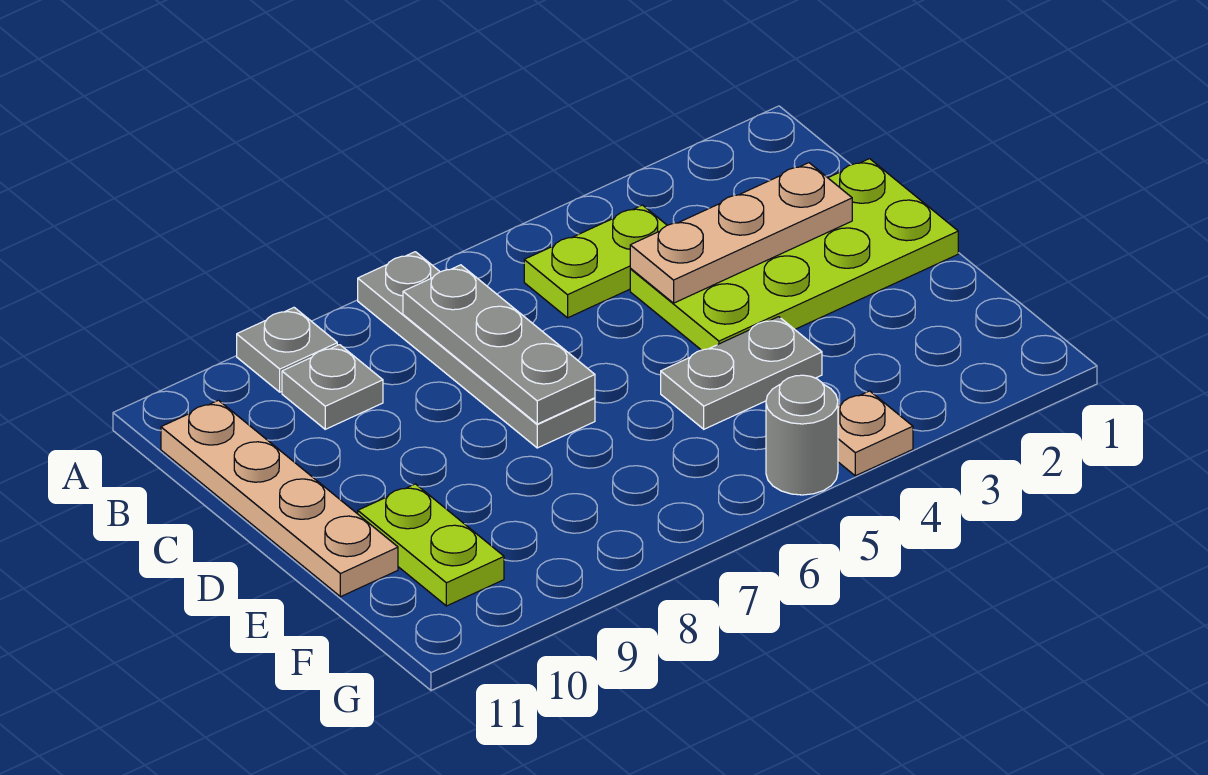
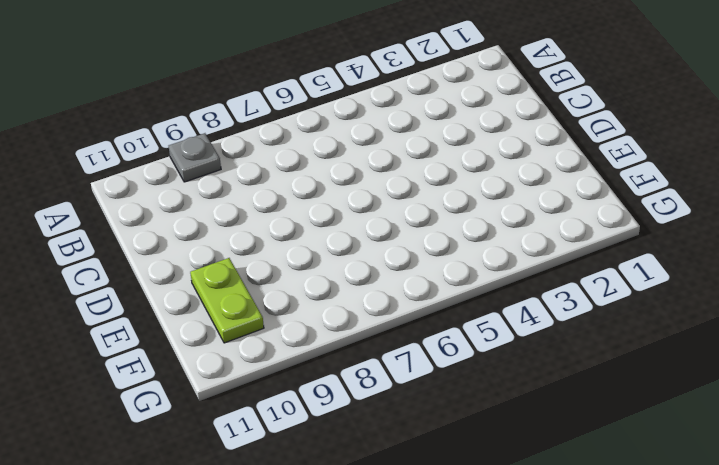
none -> grey plate A7:D7 level 1
none -> lime plate B4:B5 level 1
none -> grey plate B9 level 1

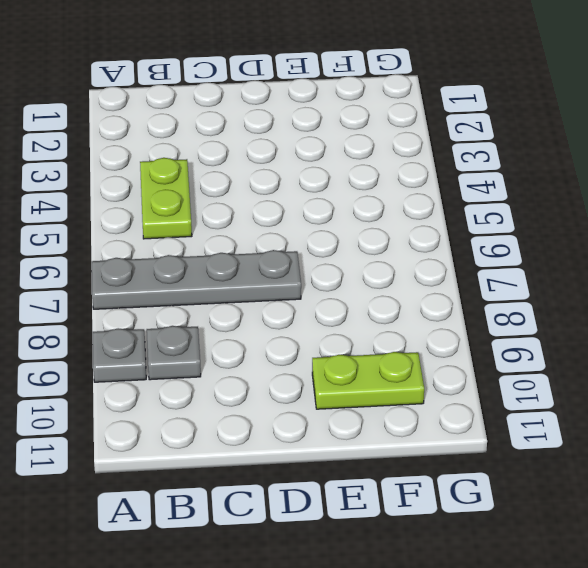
none -> tan plate B11:E11 level 1
none -> lime plate C1:D4 level 1
none -> grey plate E4:E5 level 1

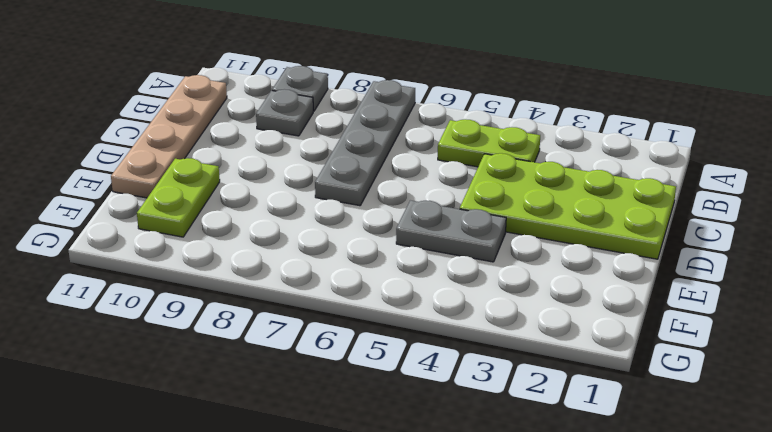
none -> tan plate G4 level 1
none -> grey round brick G5 level 1
none -> grey plate B7:D7 level 2

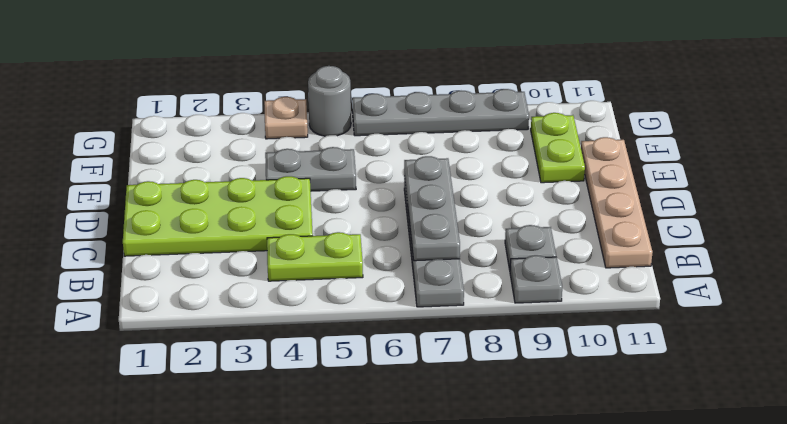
grey plate G6:G9 level 1 -> none
none -> tan plate C2:C4 level 2

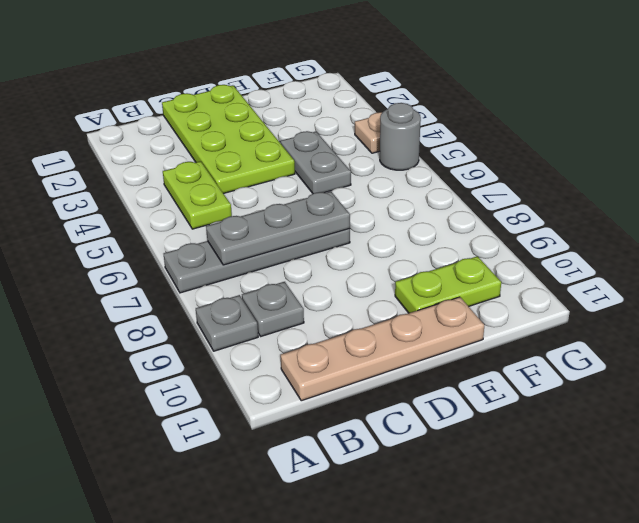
none -> tan plate C2:C4 level 2

